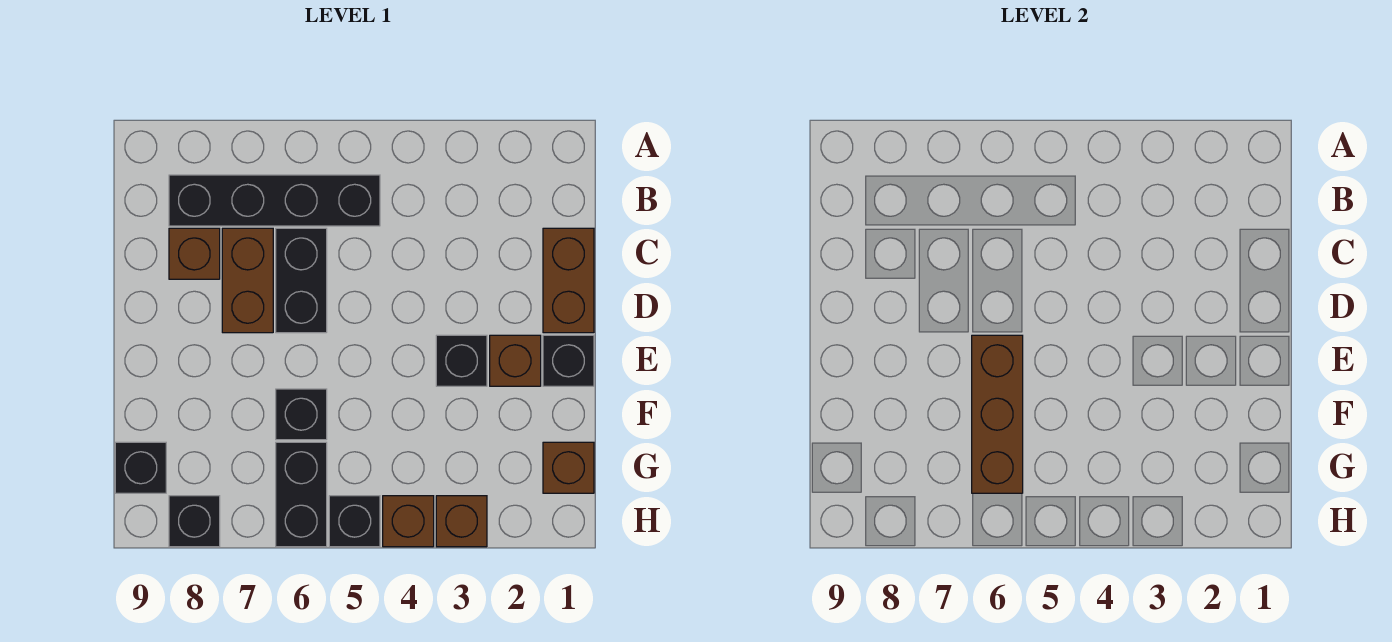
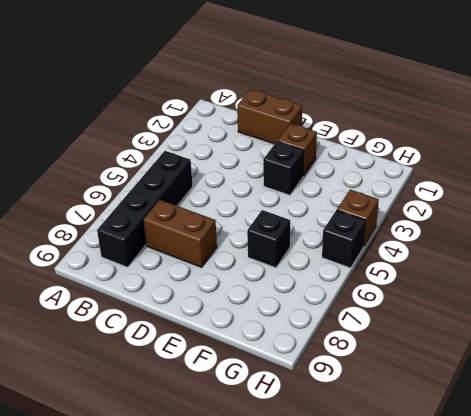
none -> black brick C6:D6 level 1
none -> brown brick C8 level 1
none -> black brick E1 level 1

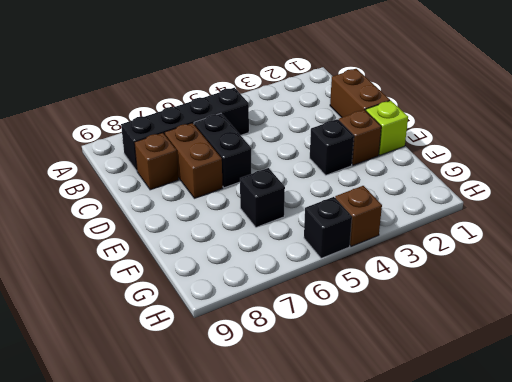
lime brick E1 level 1 -> black brick E1 level 1
none -> brown brick G1 level 1
none -> black brick G6:H6 level 1
none -> black brick G9 level 1

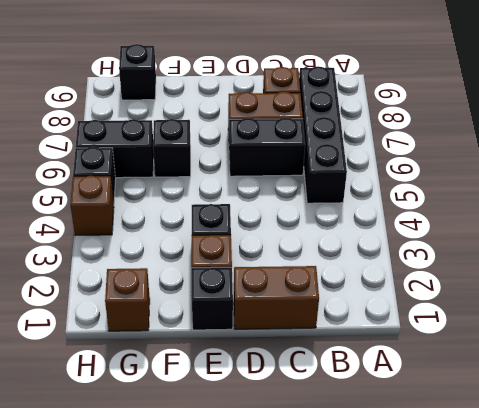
none -> brown brick H3 level 1
none -> black brick H8 level 1
none -> brown brick E6:G6 level 2

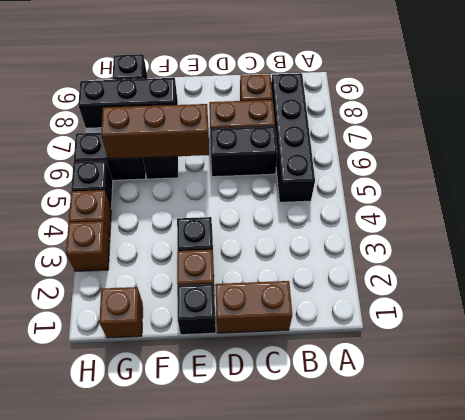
black brick F8:H8 level 1 -> black brick H8 level 1

